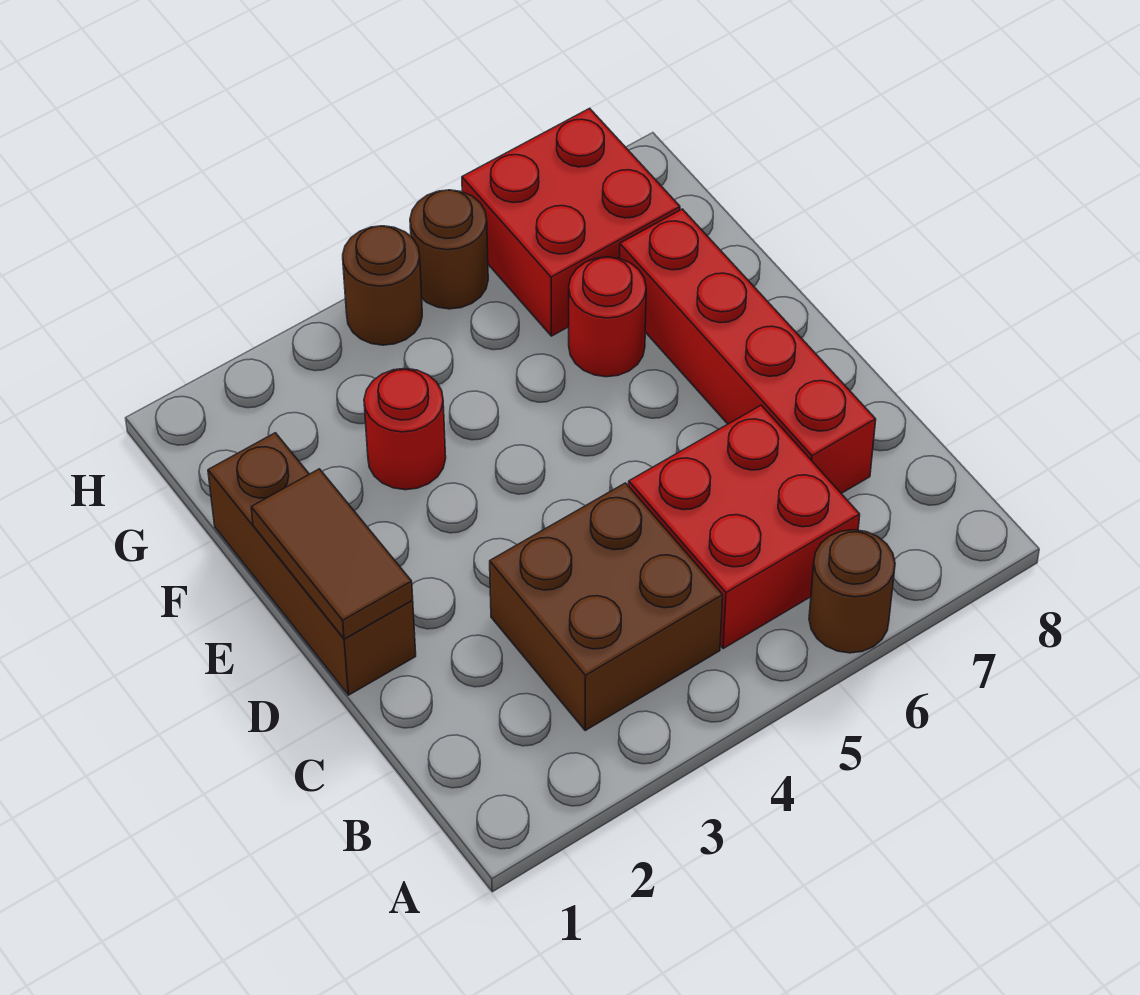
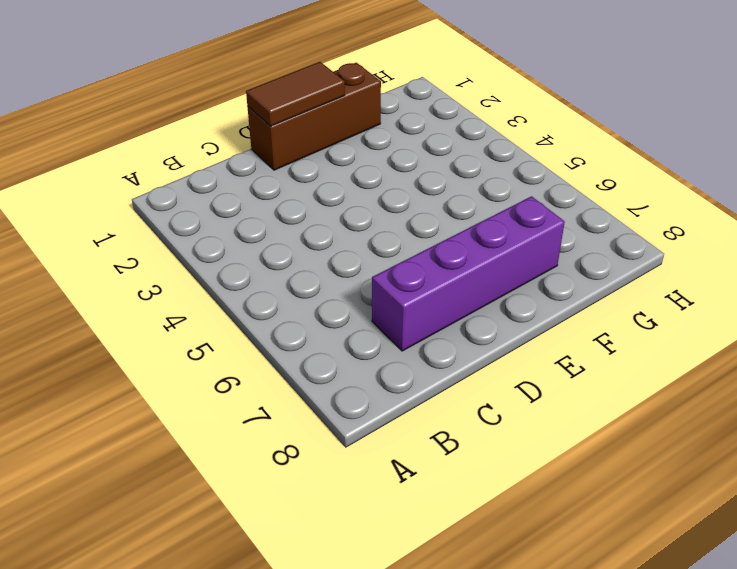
purple brick C7:F7 level 1 -> red brick C7:F7 level 1
none -> brown round brick A6 level 1
none -> brown brick B3:C4 level 1

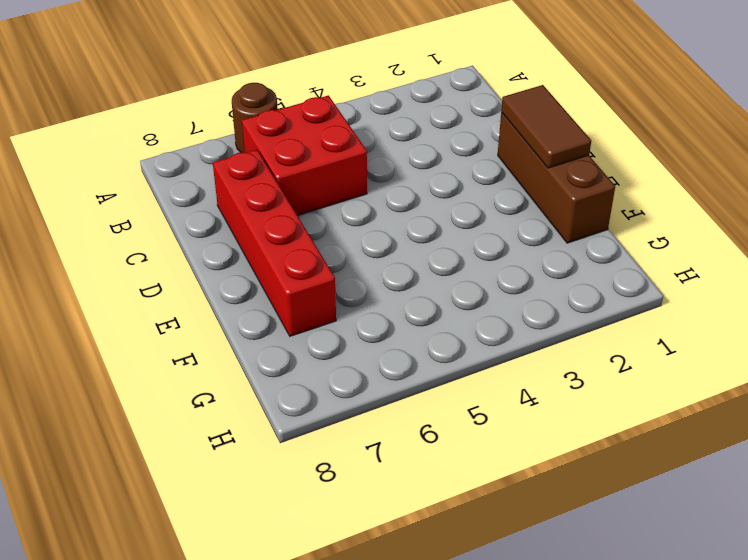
none -> brown brick B3:C4 level 1
none -> red round brick F3 level 1

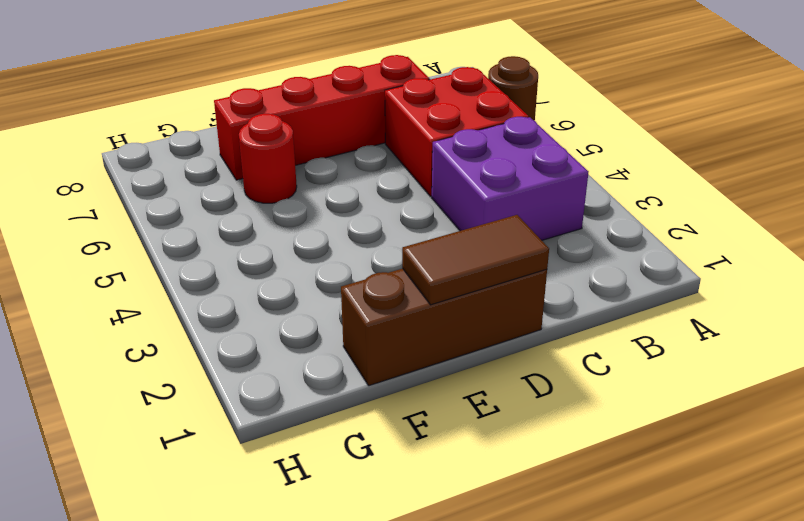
purple brick B3:C4 level 1 -> brown brick B3:C4 level 1
none -> red round brick F3 level 1
none -> red brick G6:H7 level 1

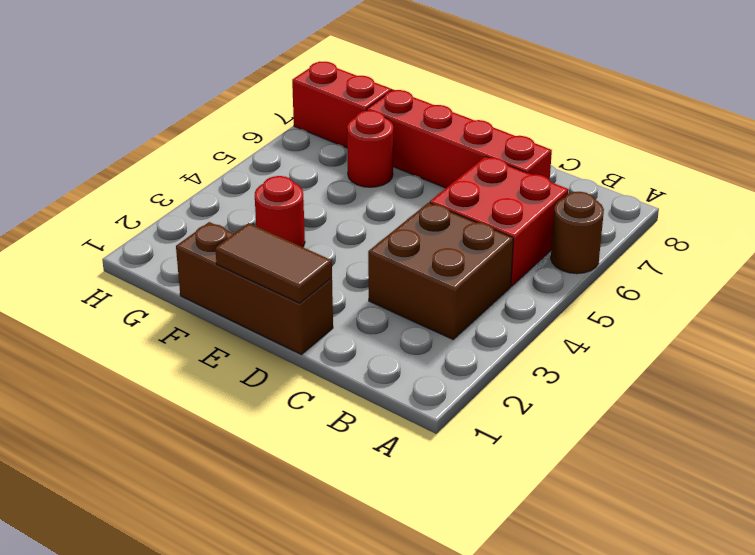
red brick G7:H7 level 1 -> red brick G6:H7 level 1
none -> brown round brick H4 level 1
none -> brown round brick H5 level 1

